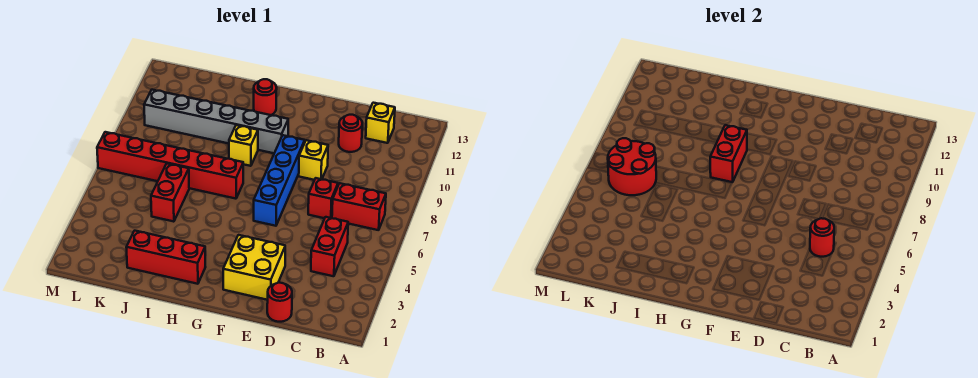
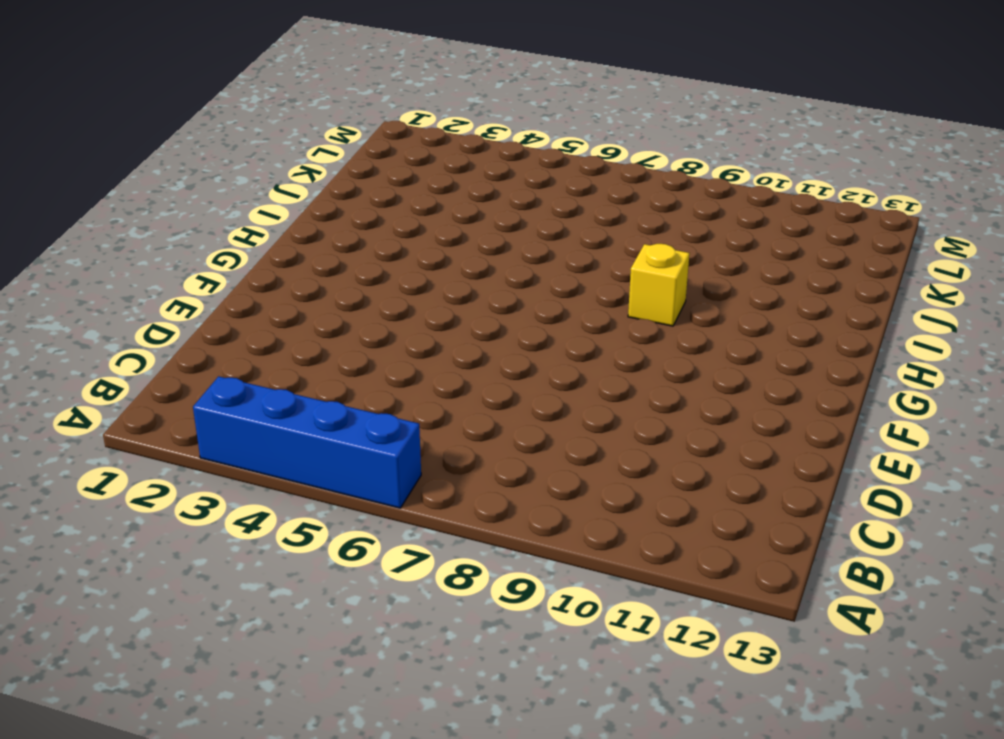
blue brick A3:A6 level 1 -> blue brick F6:F9 level 1
none -> red brick B7:C7 level 1
none -> red brick C4:C5 level 1
none -> yellow brick C12 level 1

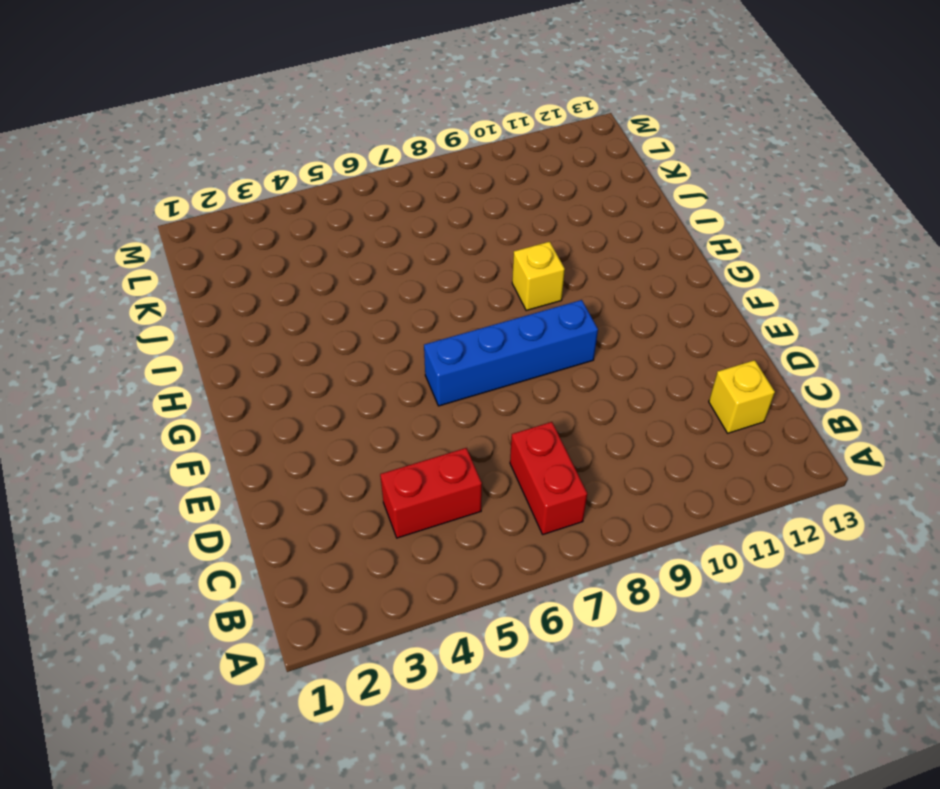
none -> red round brick D1 level 1
none -> red brick D7 level 1
none -> red round brick D11 level 1

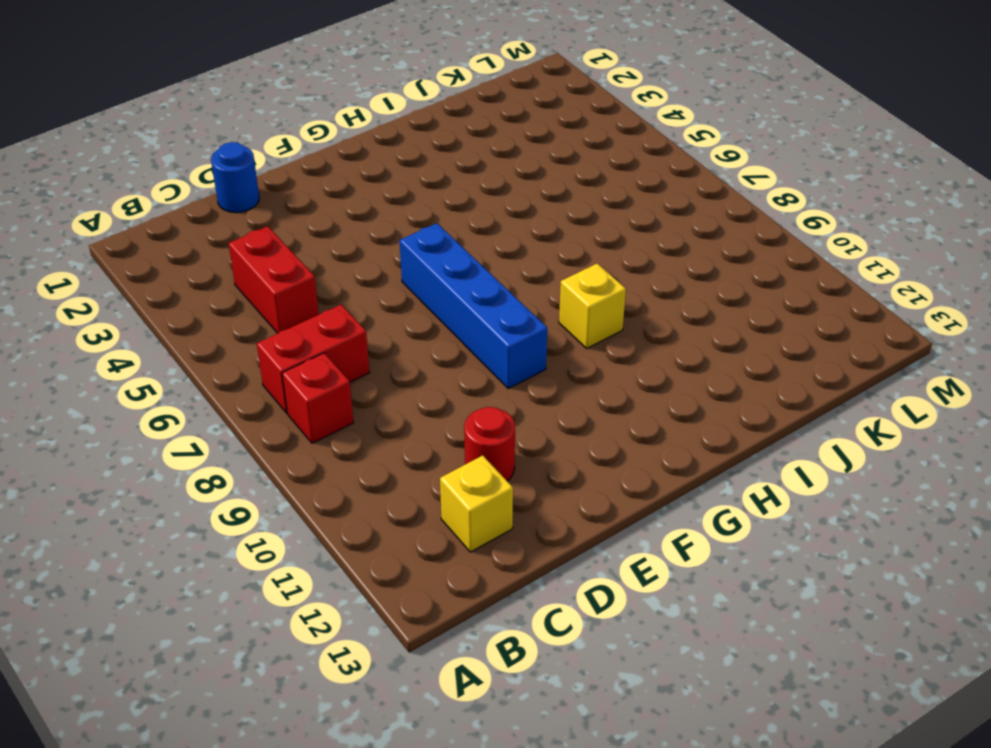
red brick B8 level 1 -> red brick D7 level 1
blue round brick D1 level 1 -> red round brick D1 level 1
none -> yellow brick E2:F3 level 1
none -> yellow brick E9 level 1
none -> grey brick G10:L10 level 1

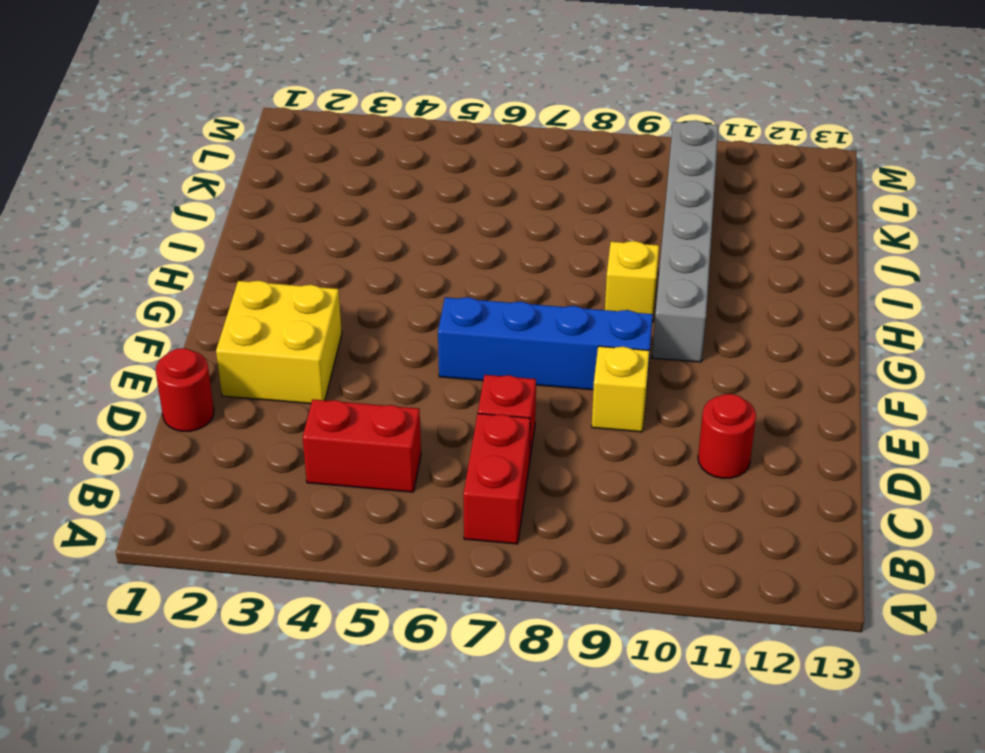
none -> yellow brick C12 level 1
none -> red brick H2:J2 level 1
none -> red brick H7:M7 level 1

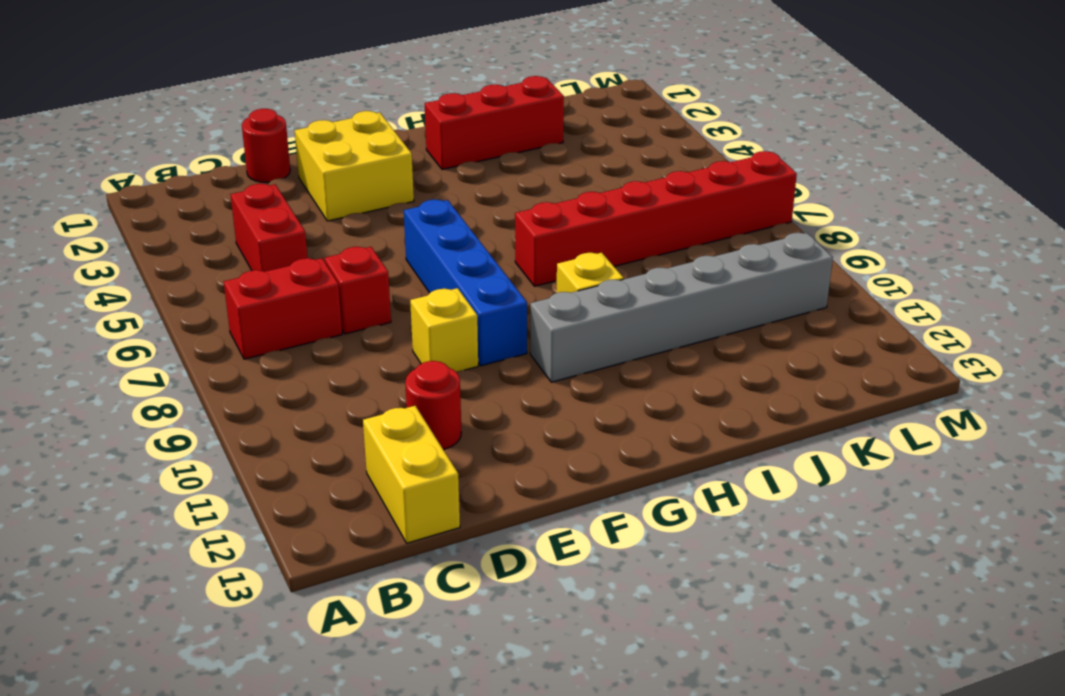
yellow brick C12:C13 level 1 -> yellow brick C12 level 1
none -> red round brick H12 level 1
none -> red brick J5:J6 level 1
none -> red round brick C5 level 2

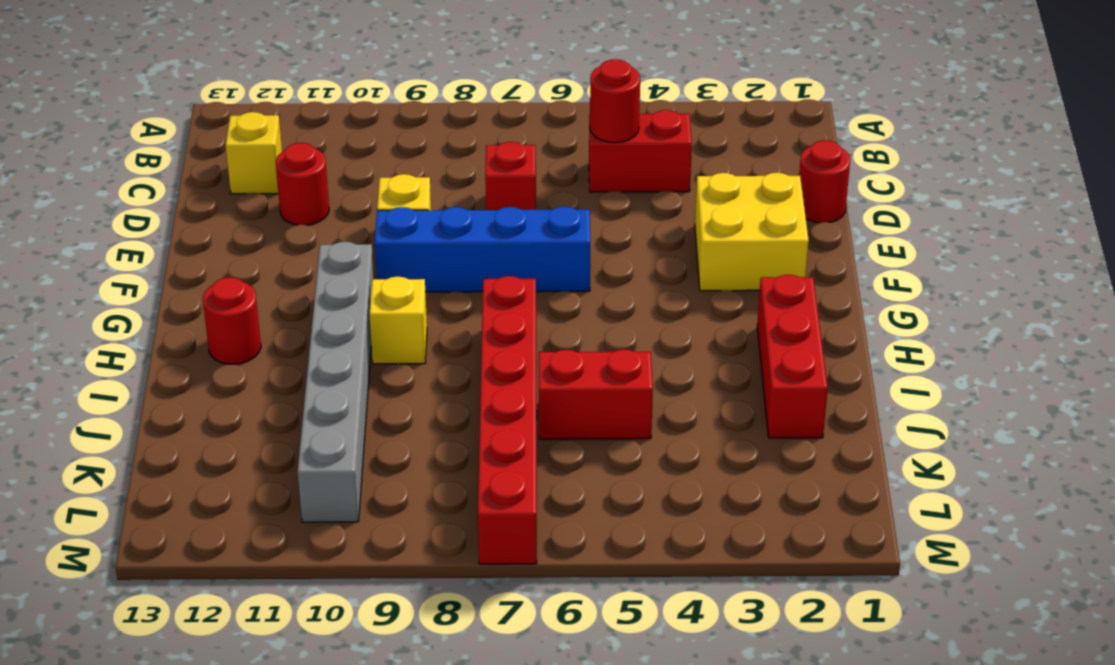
none -> red brick B7:C7 level 1
none -> red brick H8:H9 level 2
none -> red round brick K6:L7 level 2

